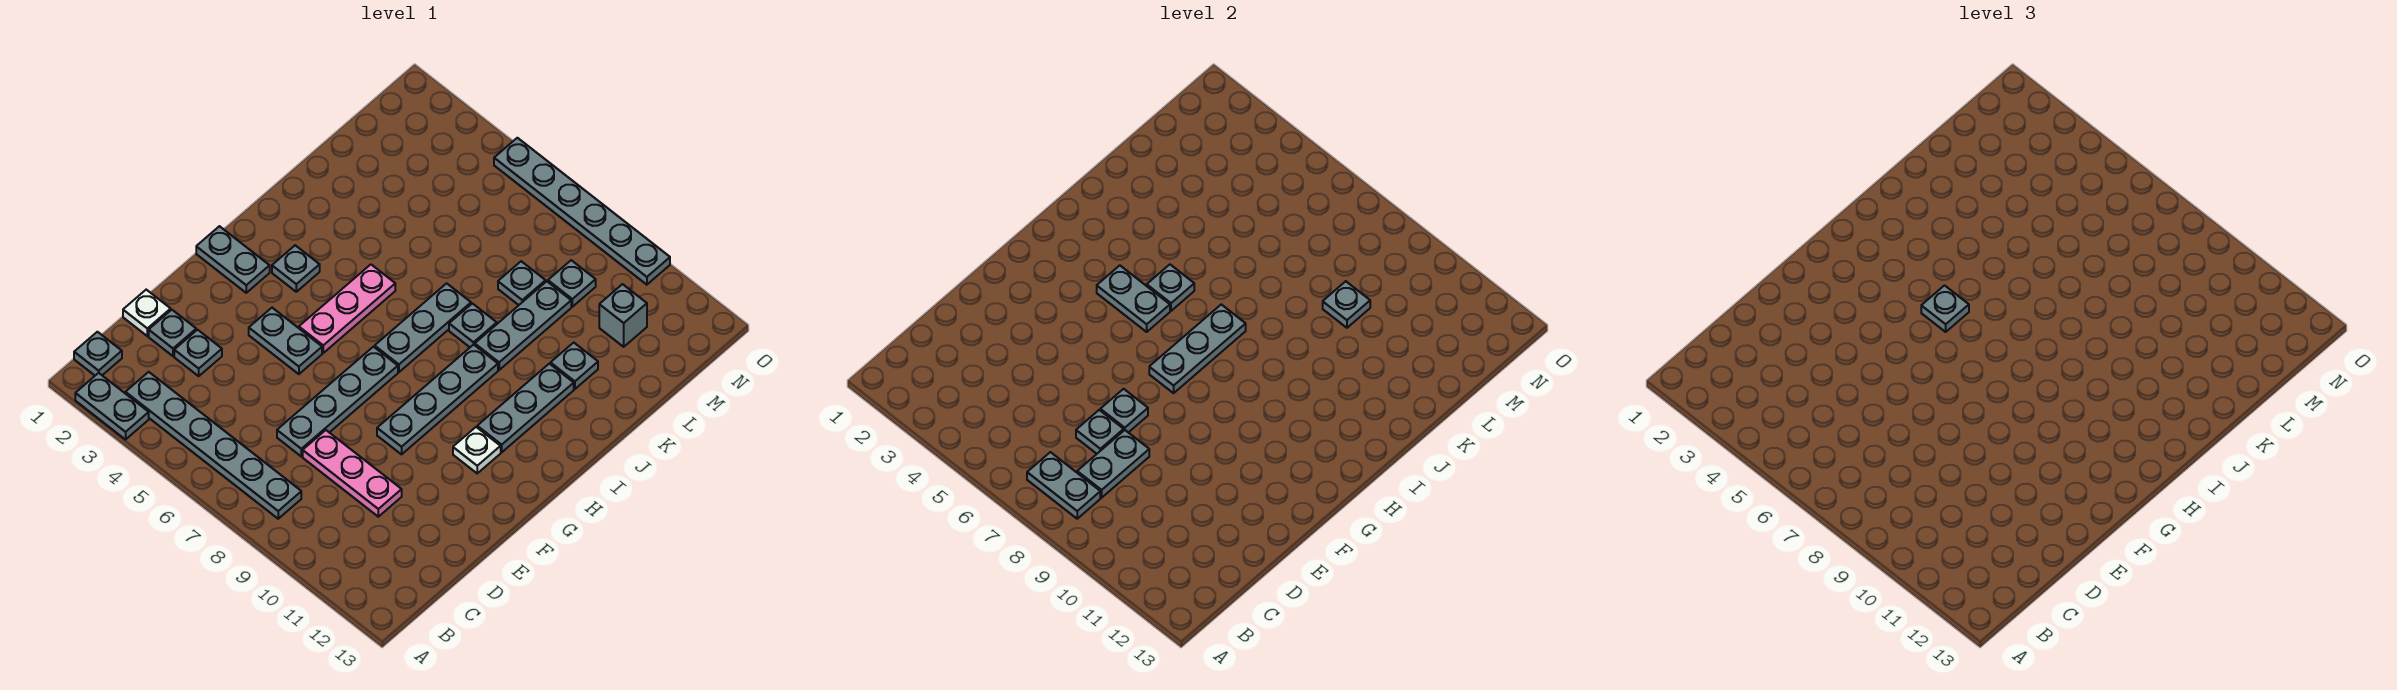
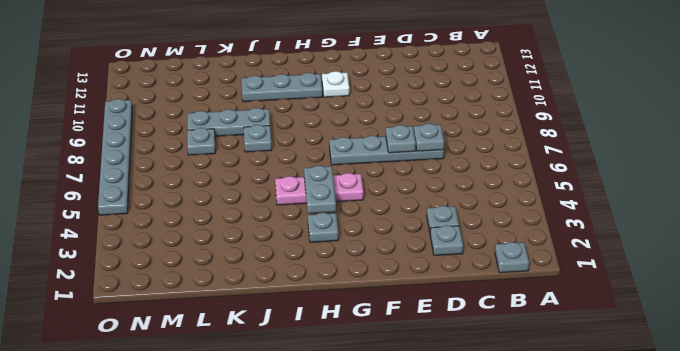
none -> grey plate A2:A3 level 1
none -> grey plate B3:B8 level 1
none -> white plate D1 level 1
none -> pink plate D8:D10 level 1

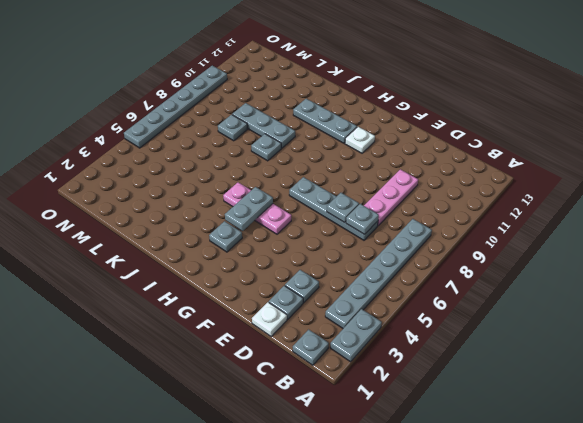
none -> grey plate F4:F5 level 1
none -> grey plate F9:I9 level 1
none -> grey plate G1:G2 level 1
none -> grey plate H7:J7 level 1

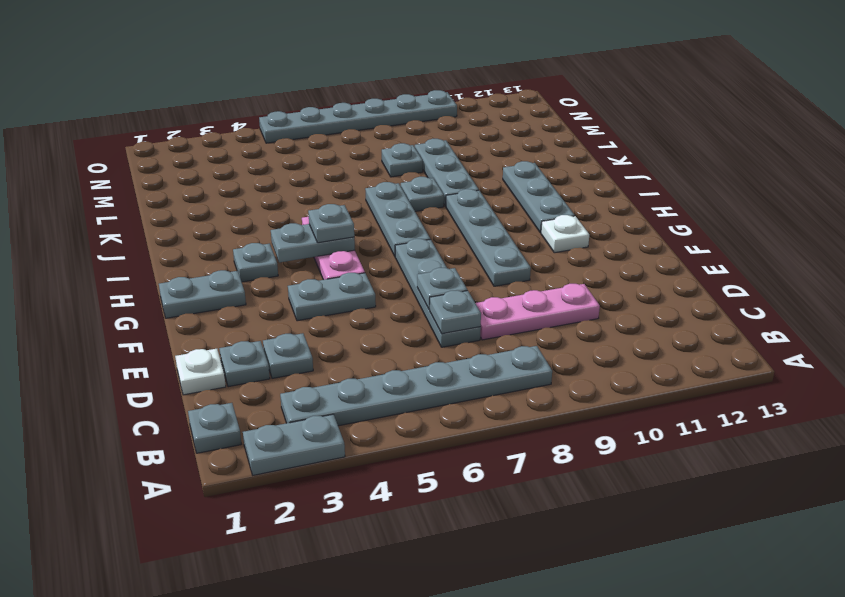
none -> grey plate K11 level 1
none -> grey plate M9 level 1
none -> grey brick M11 level 1
none -> grey plate B7:B8 level 2

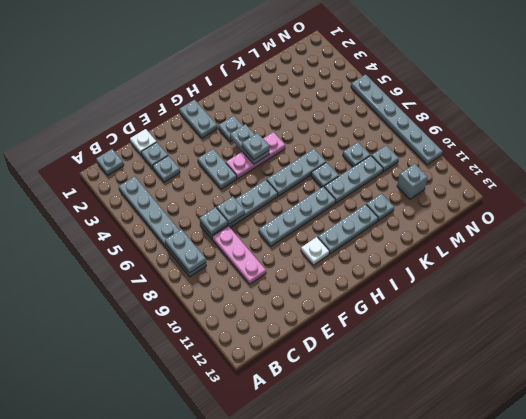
none -> grey plate A2:A3 level 1
none -> grey plate C8:D8 level 2
none -> grey plate G7:I7 level 2
none -> grey plate I5 level 2

